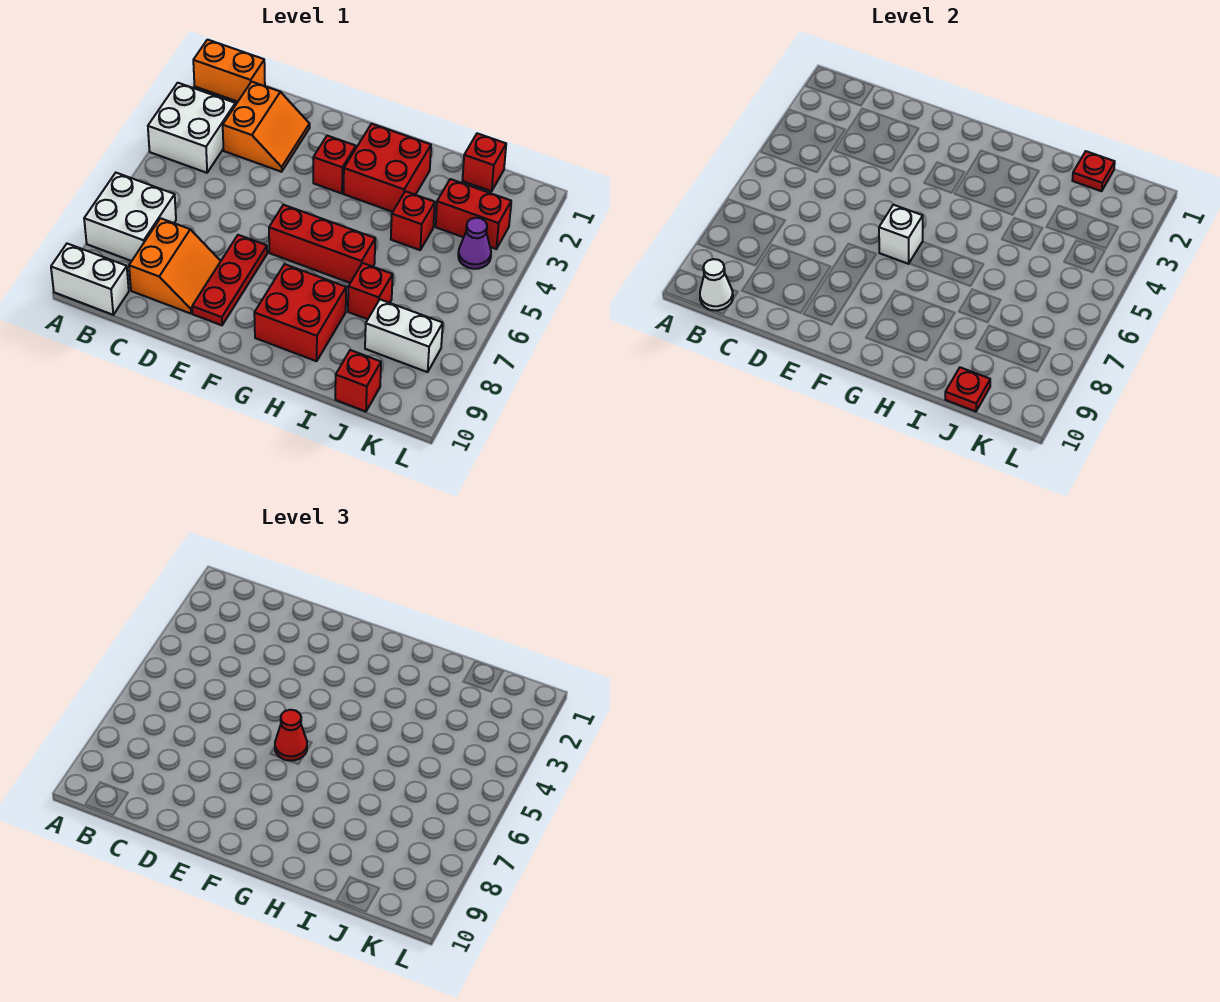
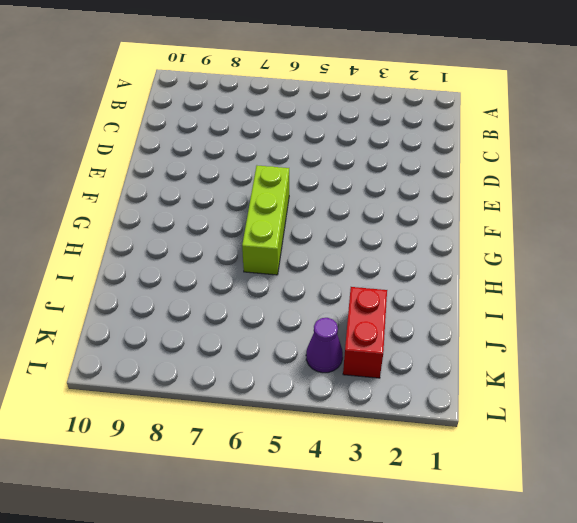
lime brick F6:H6 level 1 -> red brick F6:H6 level 1
none -> orange brick A1:B1 level 1
none -> white brick A3:B4 level 1
none -> white brick A7:B8 level 1

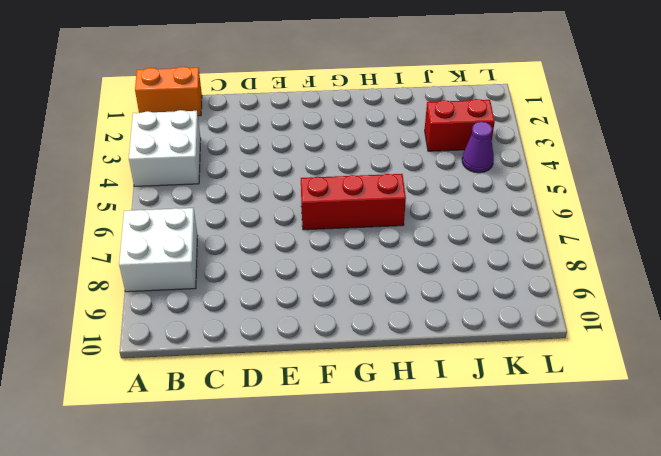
none -> white brick A10:B10 level 1
none -> orange slope C2:D3 level 1 top C
none -> orange slope C8:D9 level 1 top C

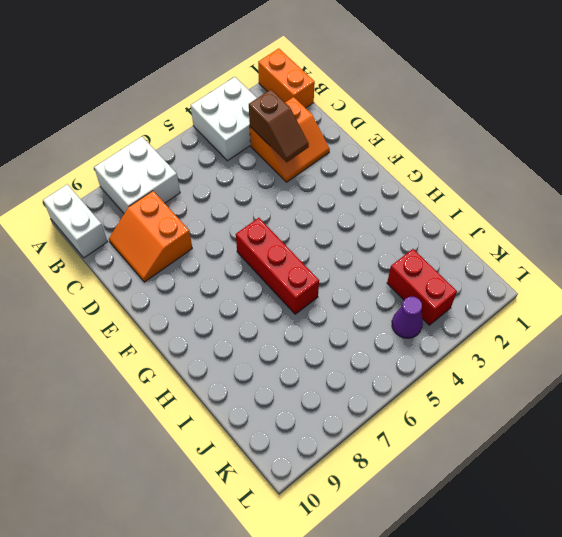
brown slope C3:D3 level 2 top C -> none
orange slope C8:D9 level 1 top 8 -> orange slope C8:D9 level 1 top C
none -> red plate E7:E9 level 1
none -> red brick F3 level 1
none -> red brick G2:H3 level 1

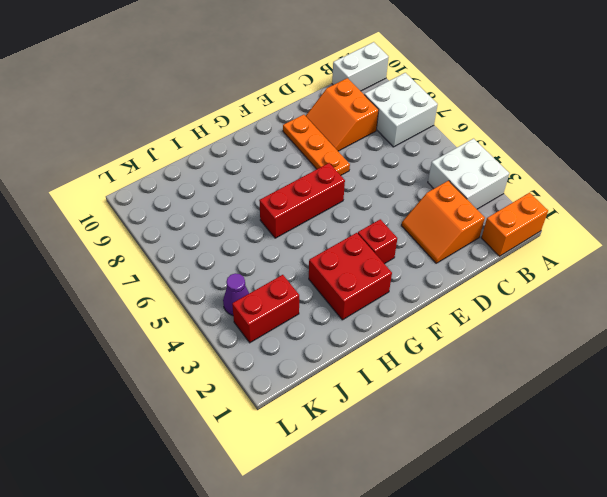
orange plate E7:E9 level 1 -> red plate E7:E9 level 1
none -> red brick G8:H9 level 1
none -> red brick I4 level 1
none -> red brick I7 level 1

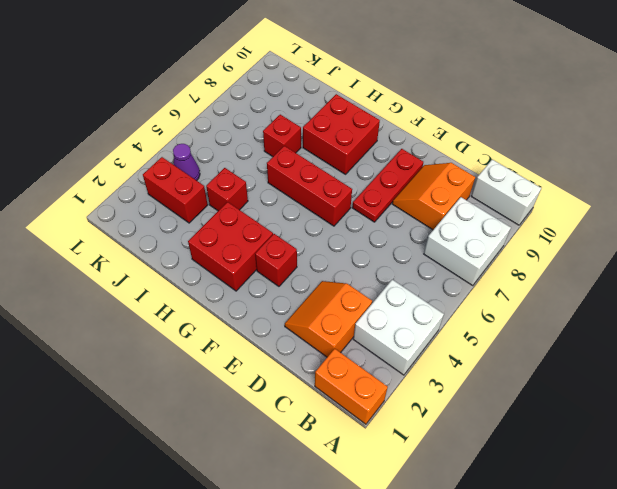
none -> red brick J1 level 1
none -> white brick J8:K8 level 1
none -> red brick J10 level 1

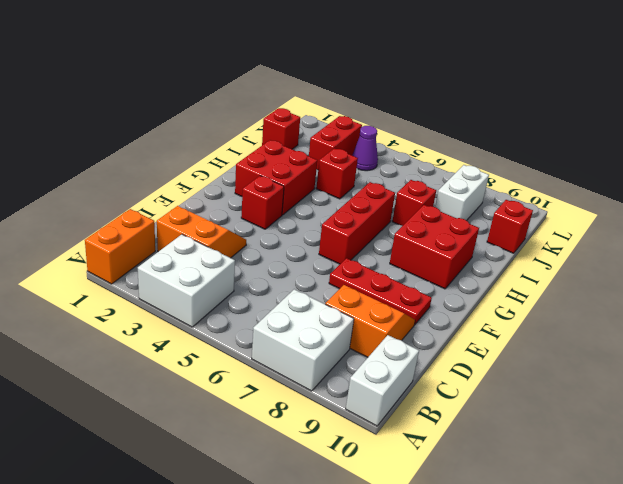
none -> white cone B10 level 2
none -> white brick F6 level 2
none -> red plate J1 level 2

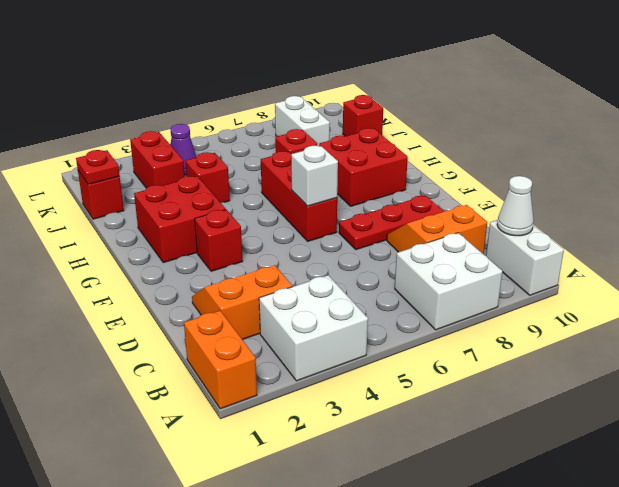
none -> red plate J10 level 2
none -> red cone F6 level 3

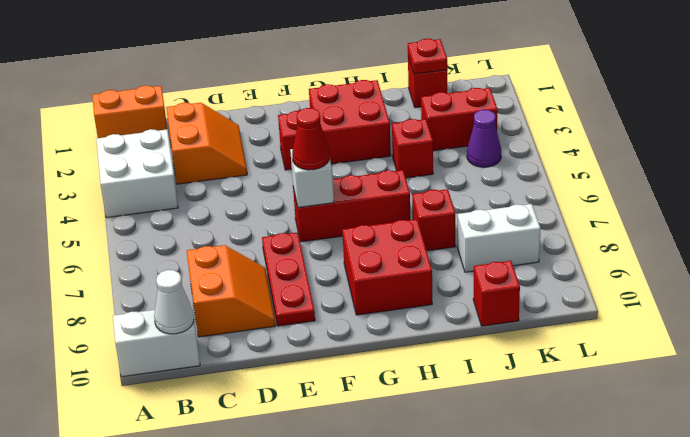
none -> white brick A7:B8 level 1
none -> red plate J10 level 2

